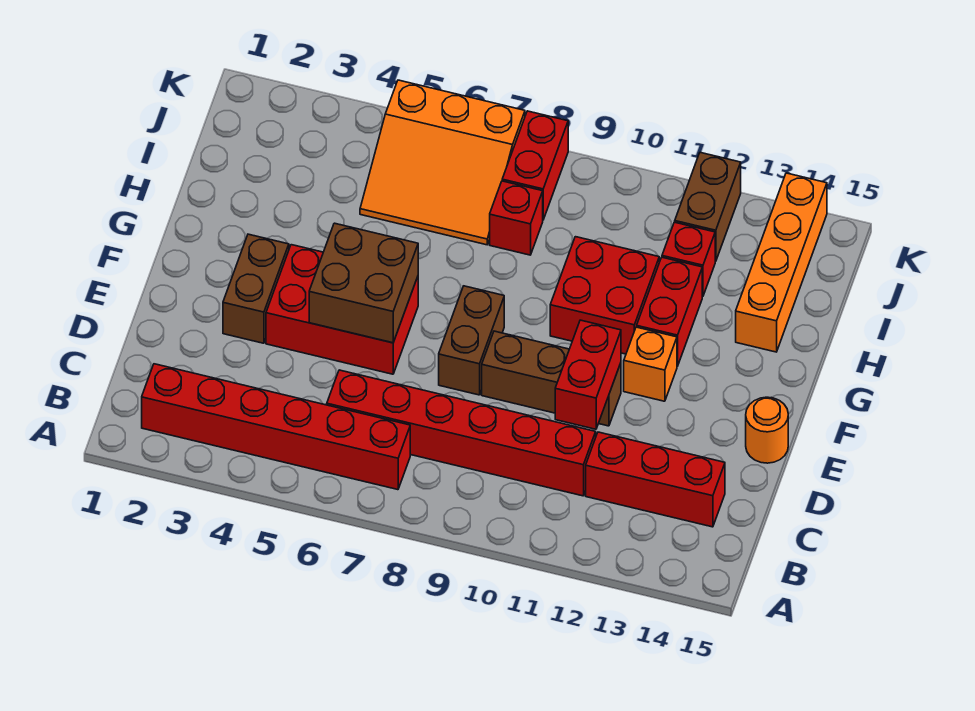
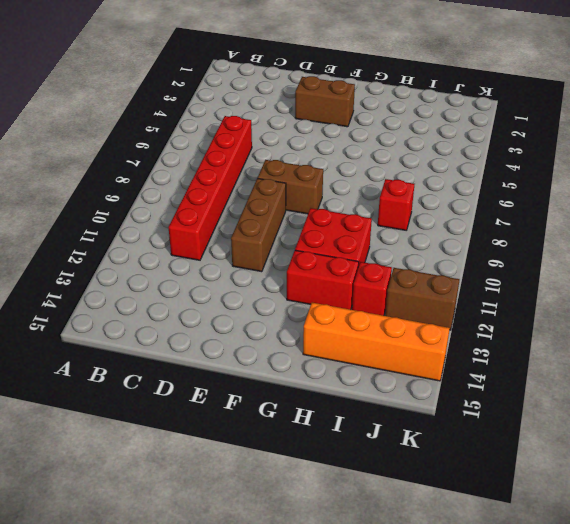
none -> red brick B2:B7 level 1
none -> red brick C12:C14 level 1
none -> red brick E4:F6 level 1

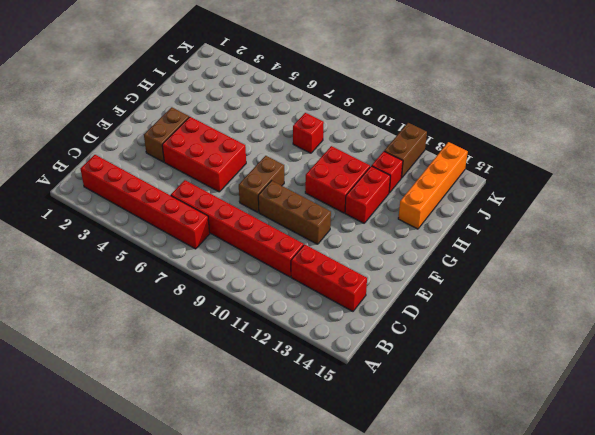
none -> orange round brick E15 level 1
none -> orange brick F12 level 1
none -> orange slope I5:K7 level 1 top K

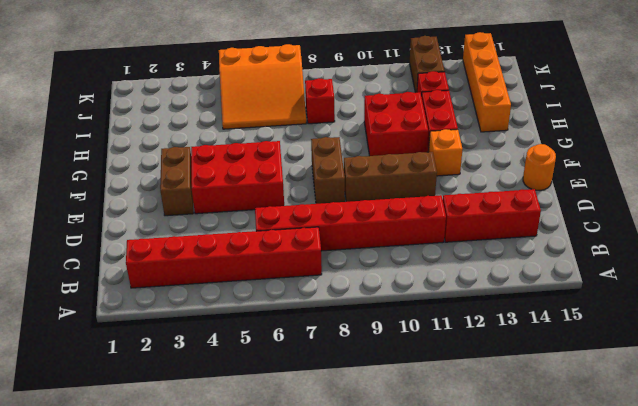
none -> red brick J8:K8 level 1
none -> red brick D11:E11 level 2
none -> brown brick E5:F6 level 2

